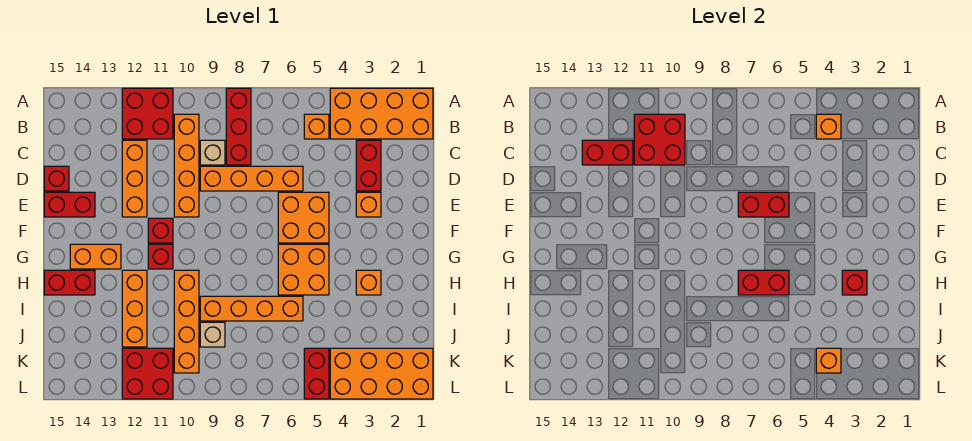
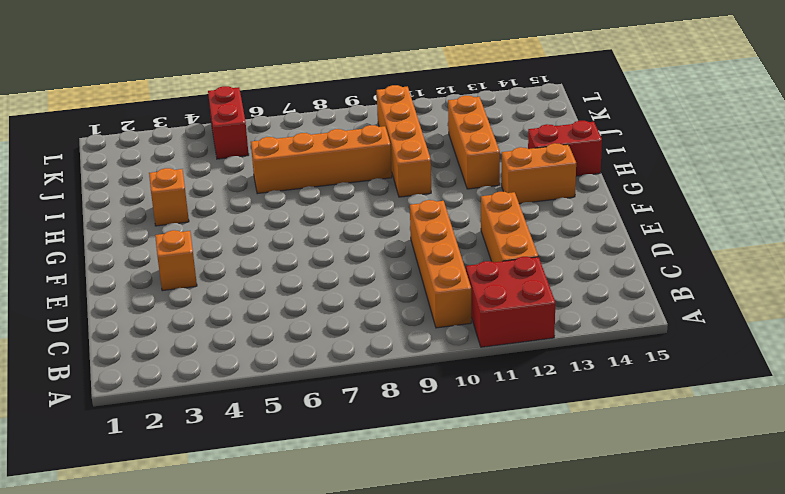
none -> orange brick A1:B4 level 1
none -> red brick A8:C8 level 1
none -> orange brick B5 level 1
none -> red brick C3:D3 level 1

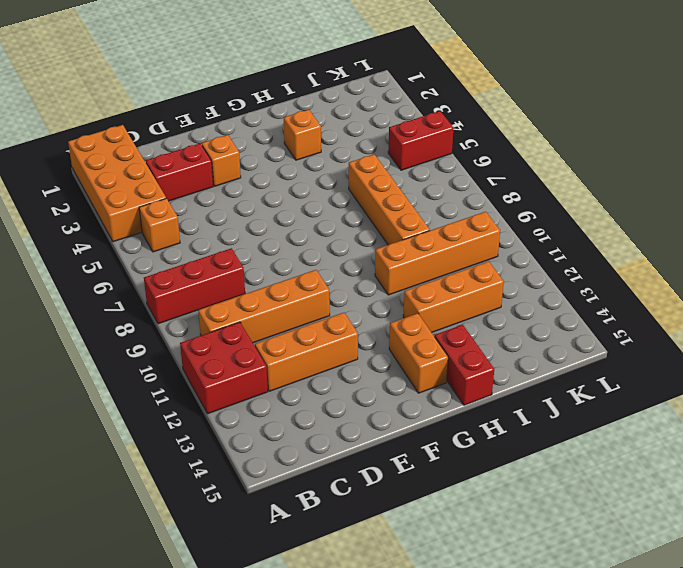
none -> tan brick C9 level 1
none -> orange brick D6:D9 level 1
none -> red brick D15 level 1
none -> orange brick E5:F6 level 1

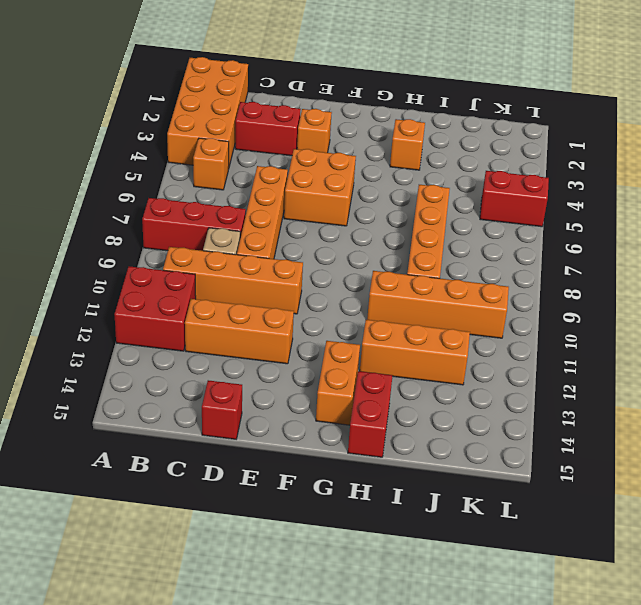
none -> red brick E14:E15 level 1
none -> red brick F11 level 1
none -> orange brick G5:H6 level 1
none -> red brick G11 level 1

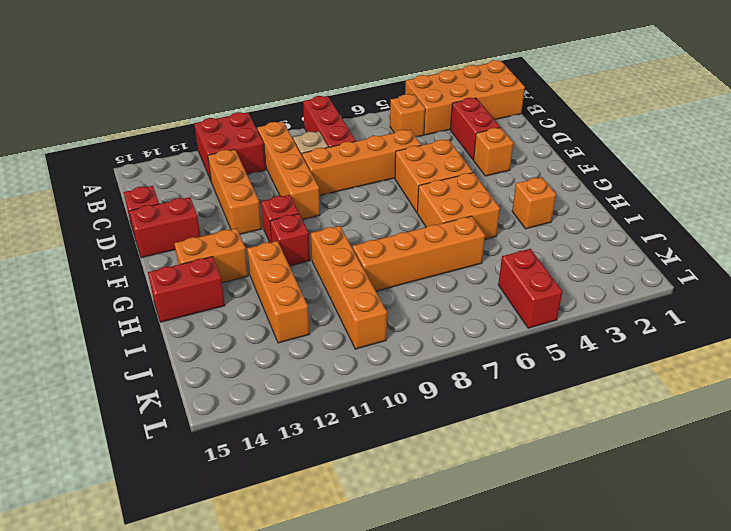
none -> tan brick J9 level 1
none -> orange brick K1:L4 level 1
none -> red brick K11:L12 level 1
none -> orange brick B4 level 2

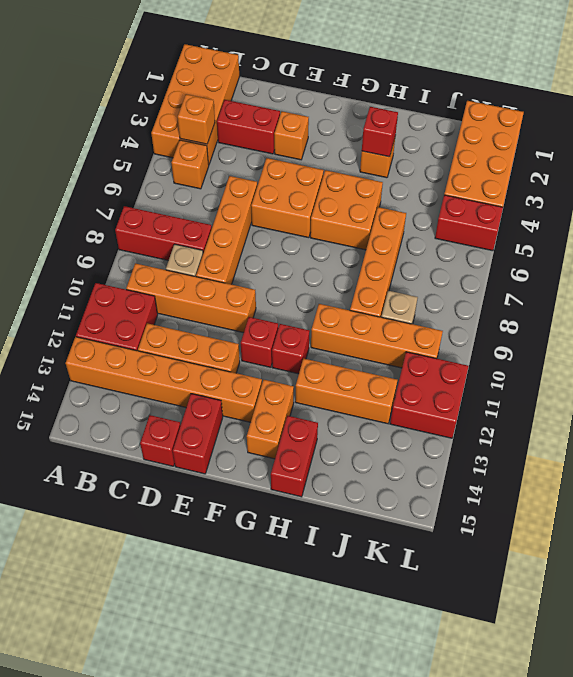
orange brick A13:F13 level 1 -> none
none -> red brick B10:C11 level 2
none -> red brick C12:C13 level 2
none -> red brick E6:E7 level 2
none -> red brick H6:H7 level 2

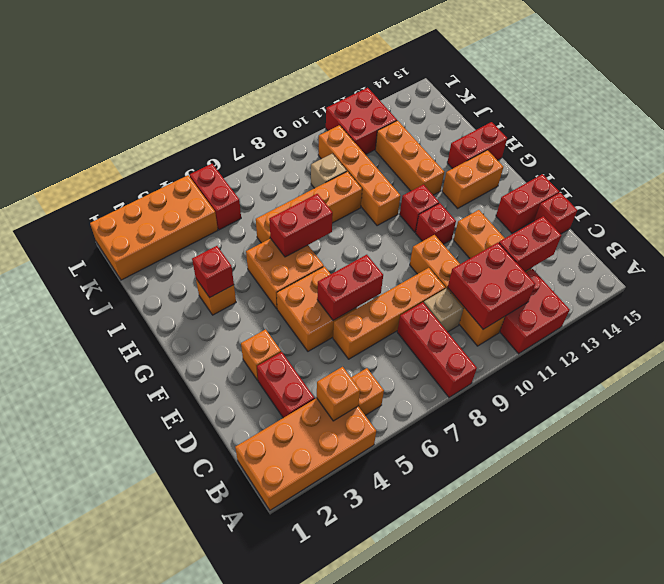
none -> orange brick K4 level 2

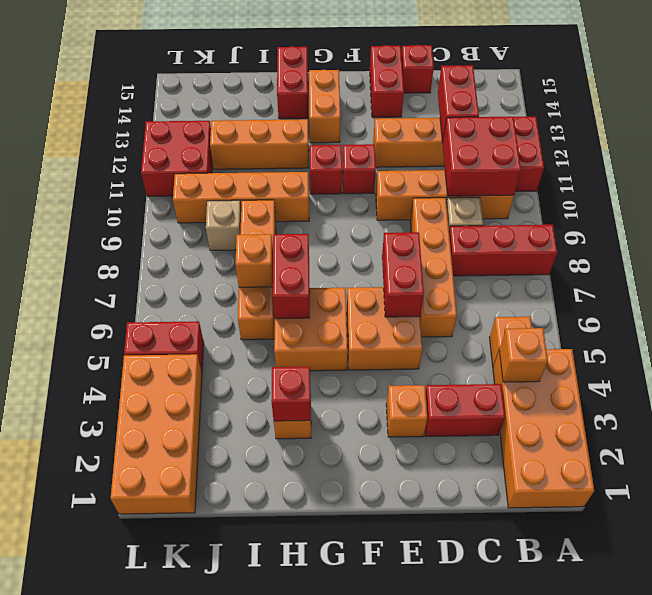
orange brick I7 level 2 -> orange brick K4 level 2

